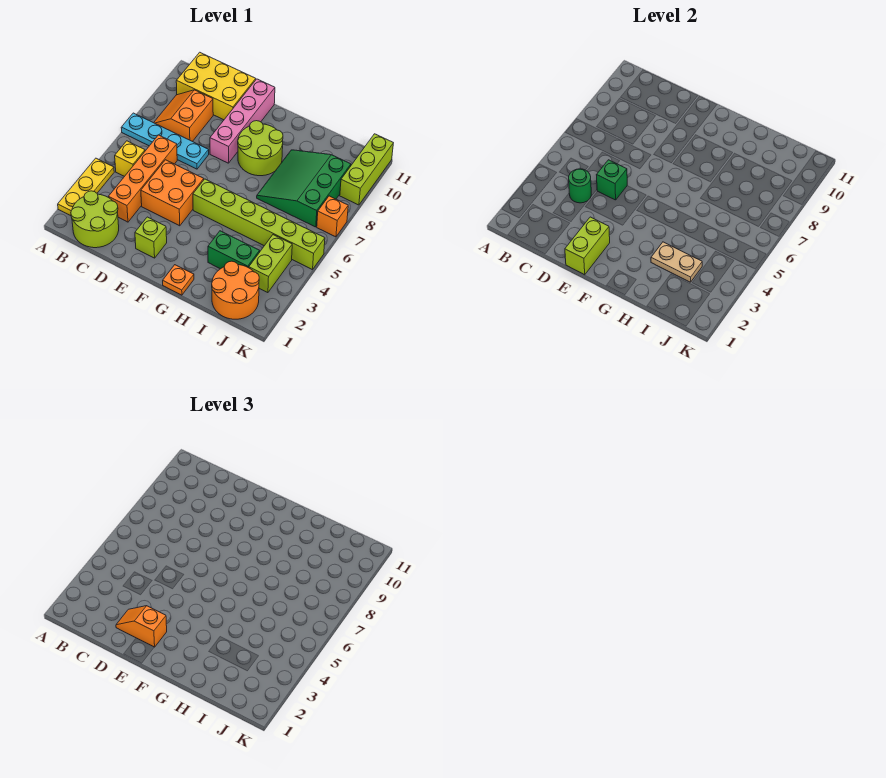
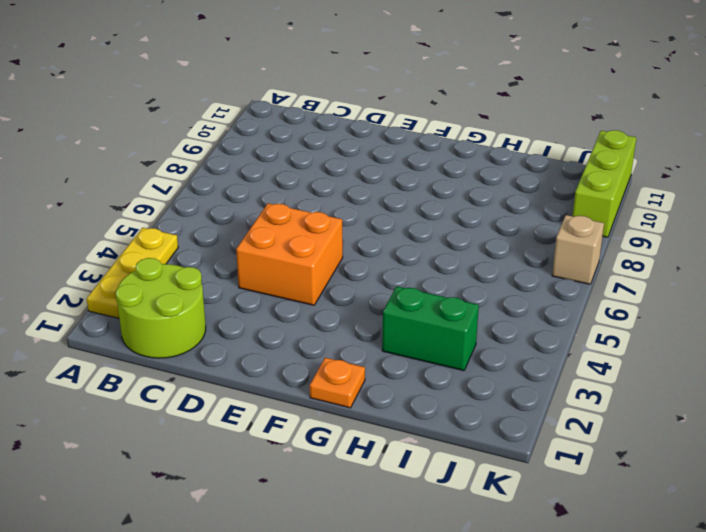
tan brick K7 level 1 -> orange brick K7 level 1
none -> cyan plate A7:D7 level 1
none -> yellow brick B5 level 1
none -> orange slope B8:C9 level 1 top C

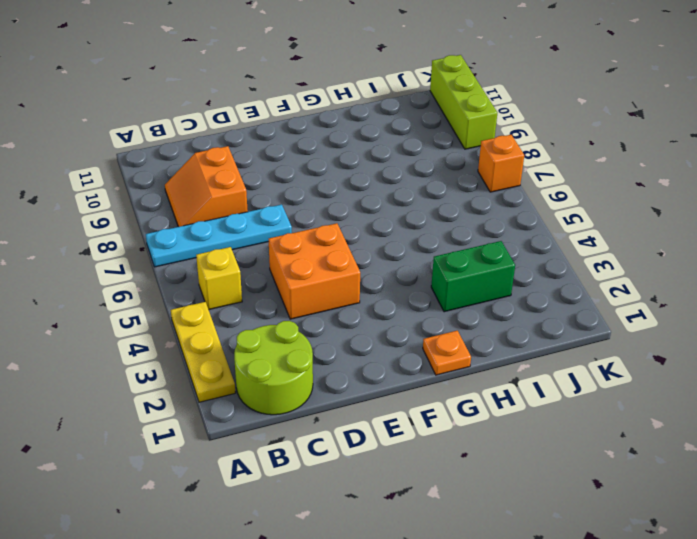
none -> yellow brick B10:D11 level 1
none -> orange brick C3:C6 level 1
none -> lime brick E2 level 1

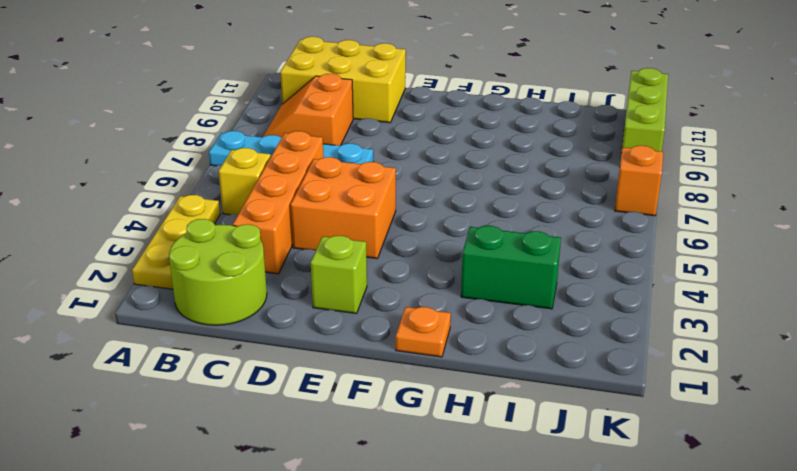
none -> pink brick E8:E11 level 1
none -> lime brick F5:K5 level 1
none -> lime round brick F8:G9 level 1

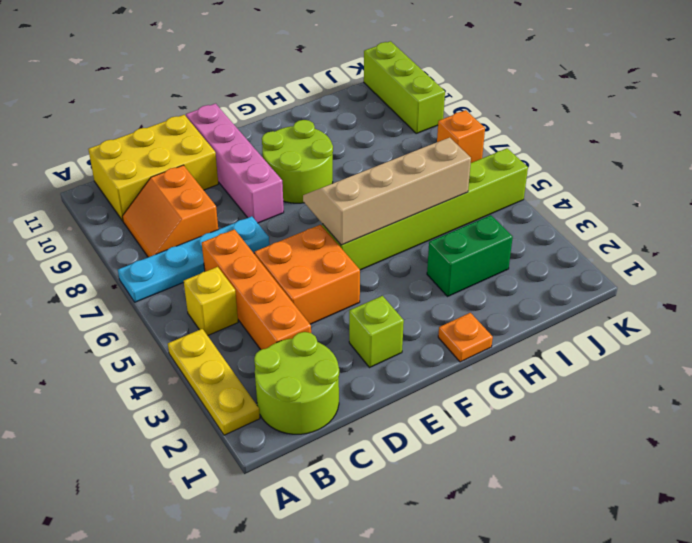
tan slope F5:I6 level 2 top 5 -> none
none -> green slope H7:J9 level 1 top J
none -> orange round brick I1:J2 level 1
none -> lime brick J3:J4 level 1

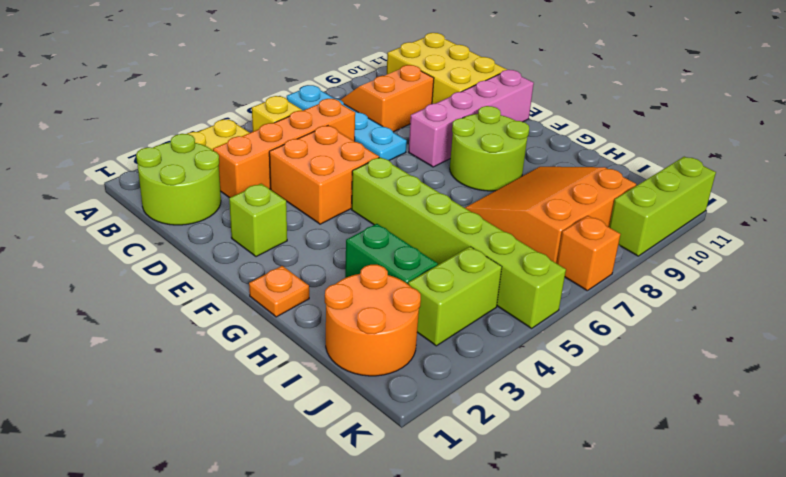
orange slope H7:J9 level 1 top J -> green slope H7:J9 level 1 top J
none -> green round brick C4 level 2
none -> green brick D5 level 2
none -> lime brick E1:E2 level 2

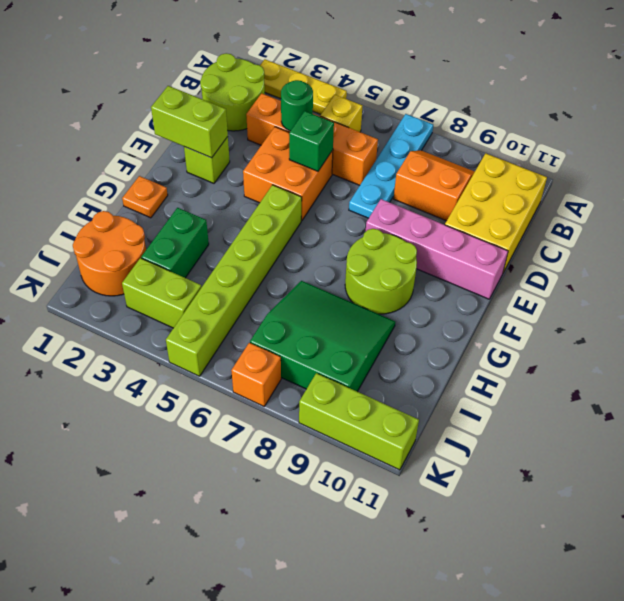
none -> tan plate H3:I3 level 2
none -> orange slope D2:E2 level 3 top E

